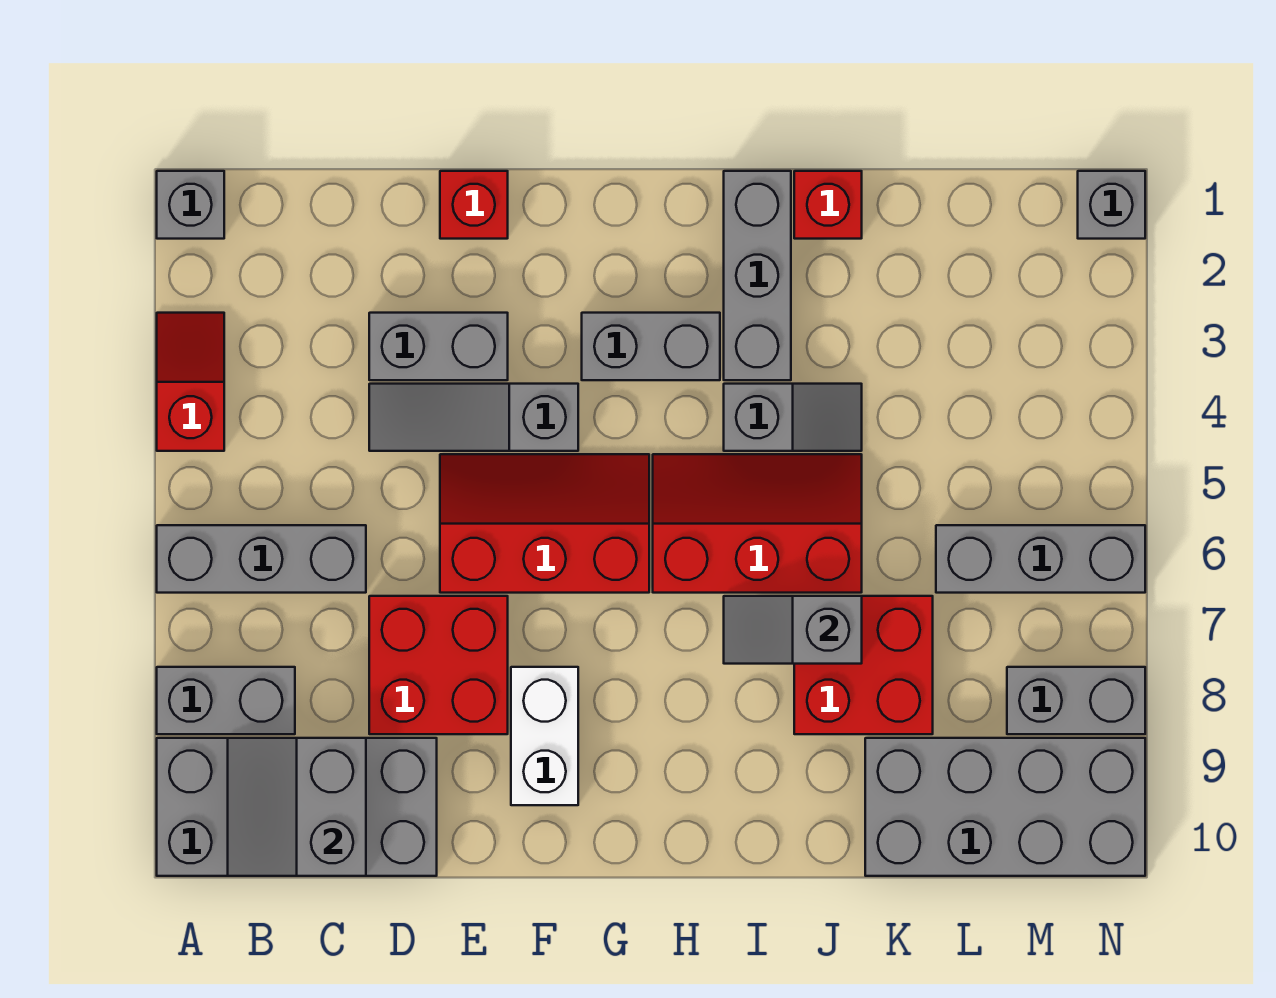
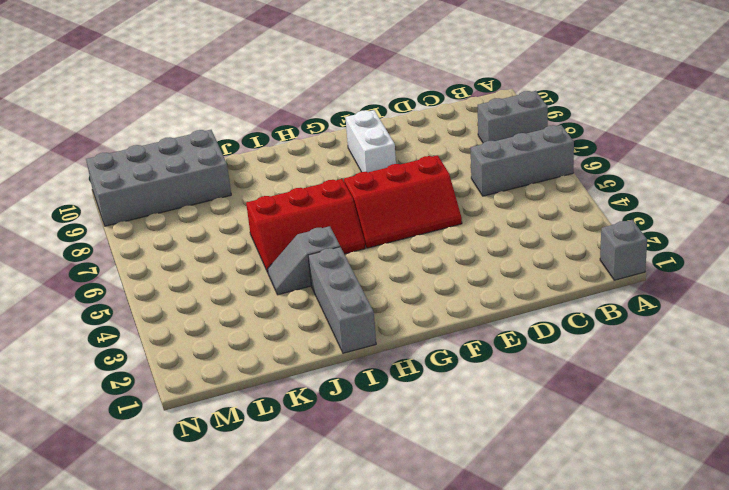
none -> red slope A3:A4 level 1 top 4
none -> grey brick A9:D10 level 1
none -> grey brick D3:E3 level 1

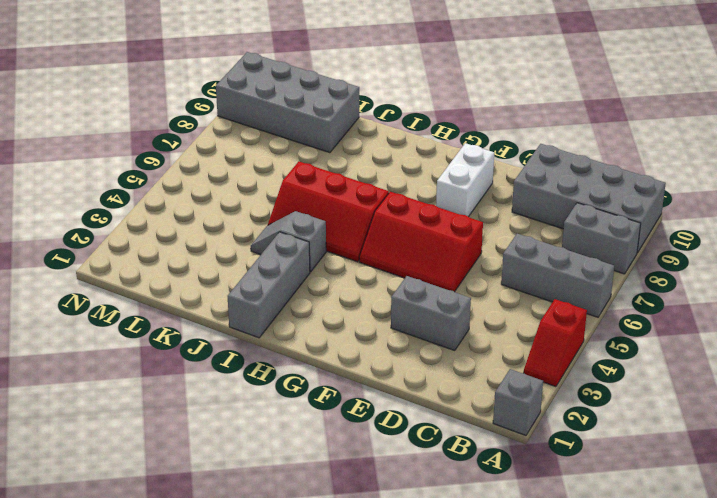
none -> grey slope D4:F4 level 1 top F
none -> red brick D7:E8 level 1
none -> red brick E1 level 1

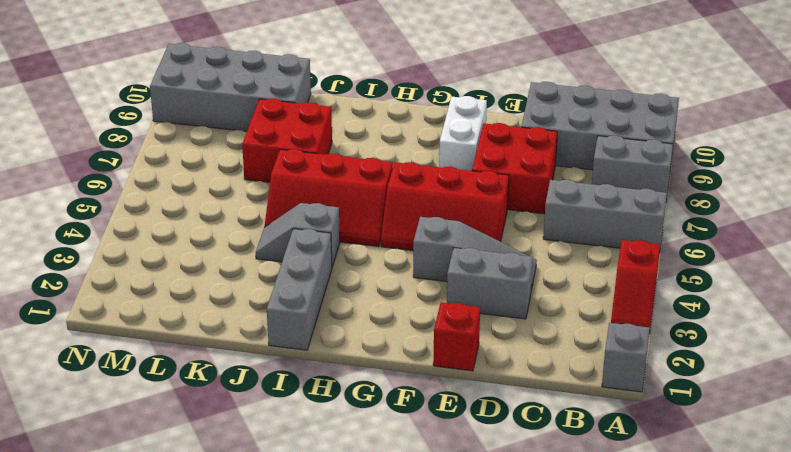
none -> grey brick G3:H3 level 1
none -> red brick J1 level 1
none -> grey brick L6:N6 level 1

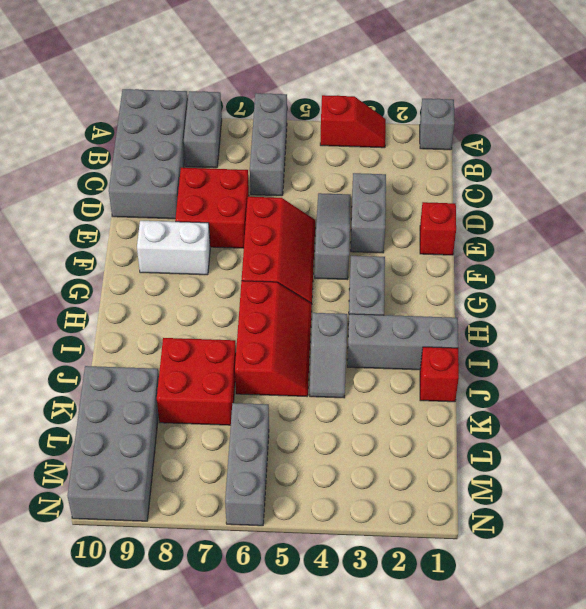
none -> grey brick M8:N8 level 1
none -> grey brick N1 level 1
none -> grey slope B9:C10 level 2 top C

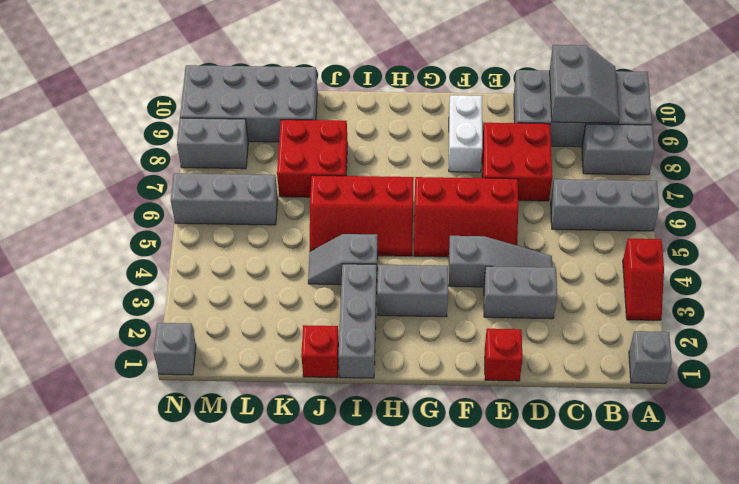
none -> grey slope I7:J7 level 2 top J

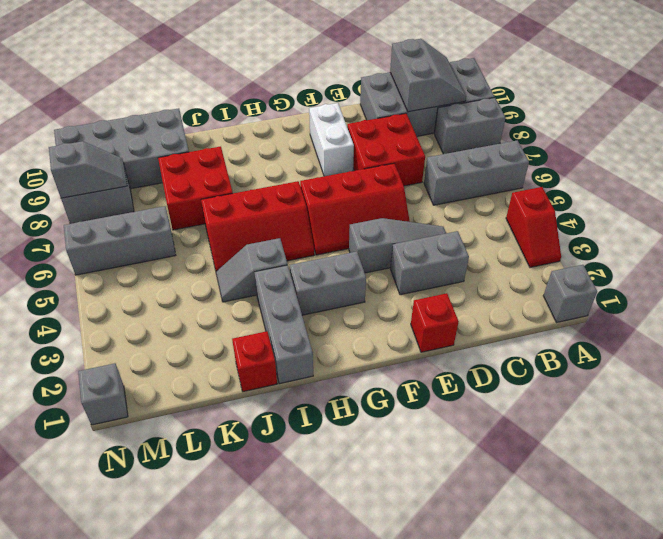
grey slope M8:N8 level 2 top N -> grey slope I7:J7 level 2 top J

